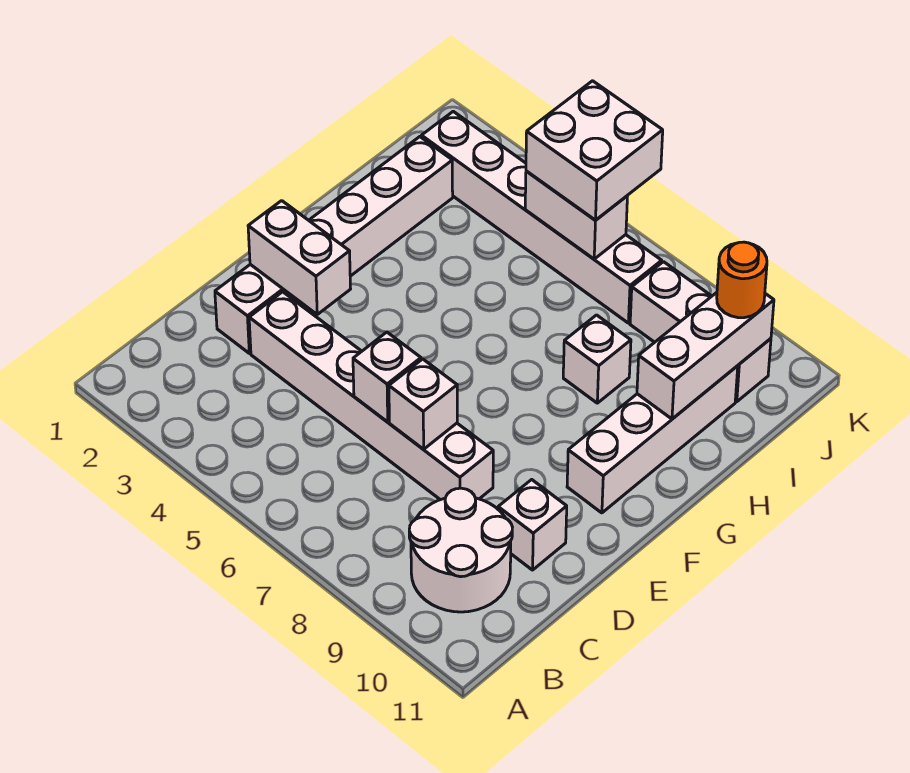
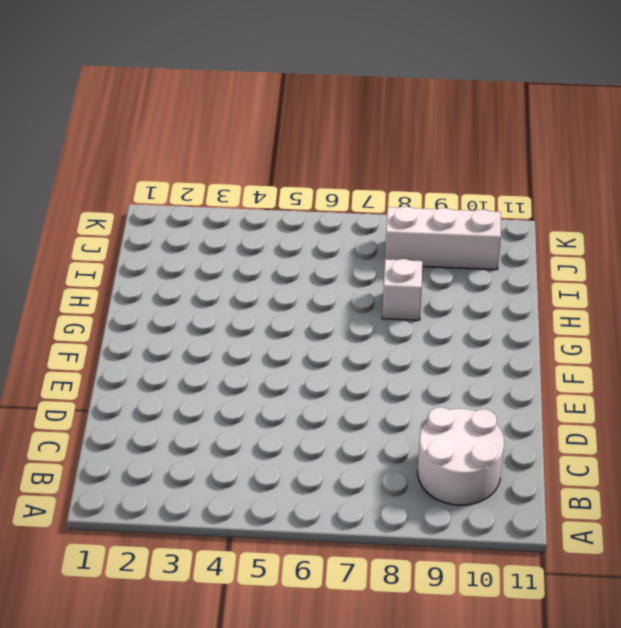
none -> white brick D2:I2 level 1
none -> white brick D3:D8 level 1
none -> white brick D10 level 1

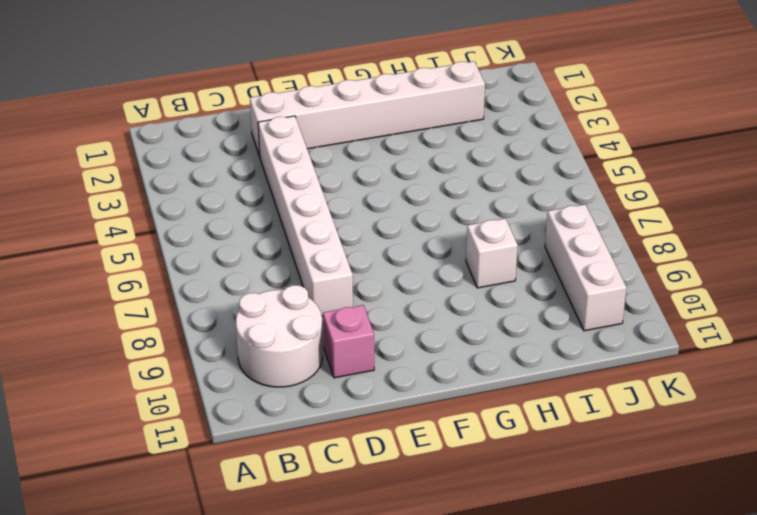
pink brick D10 level 1 -> white brick D10 level 1
none -> white brick F10:I10 level 1
none -> white brick J2:J7 level 1
none -> white brick D6 level 2

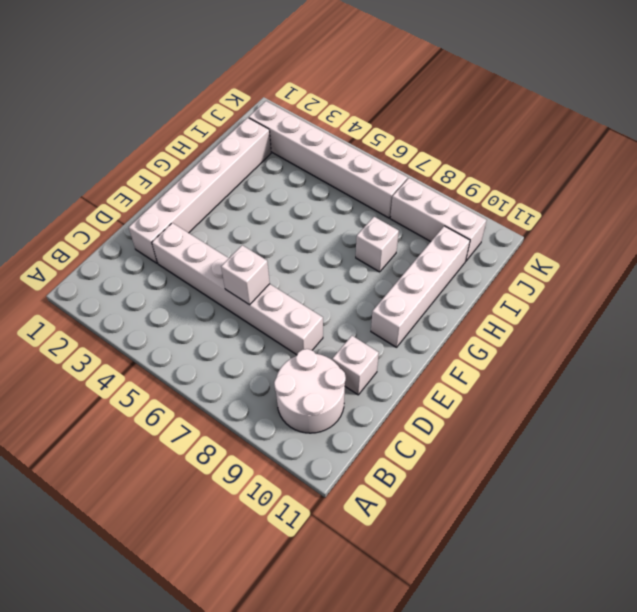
none -> white brick D7 level 2
none -> white brick E2:E3 level 2
none -> white brick H10:J10 level 2

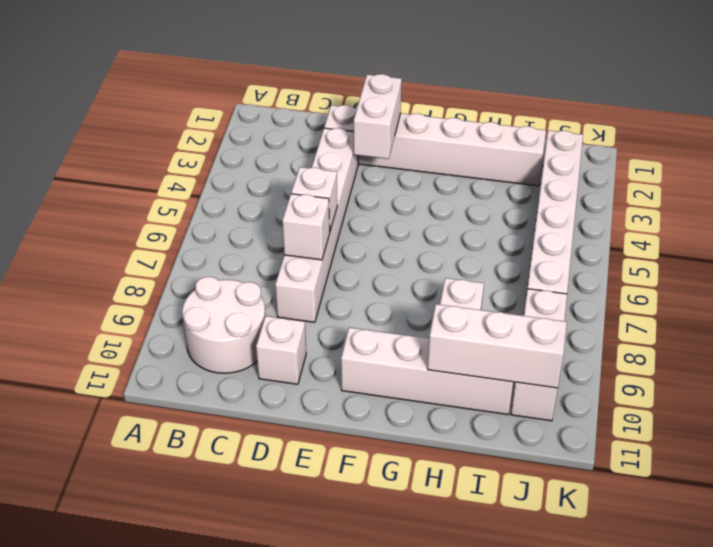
none -> white brick J5:J6 level 2
none -> white brick J5:K6 level 3
none -> orange round brick J10 level 3

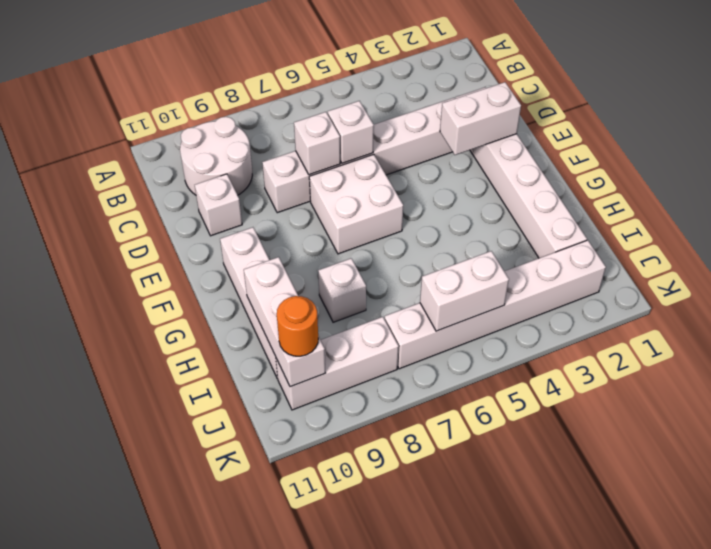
white brick E6:F7 level 1 -> white brick J5:K6 level 3

